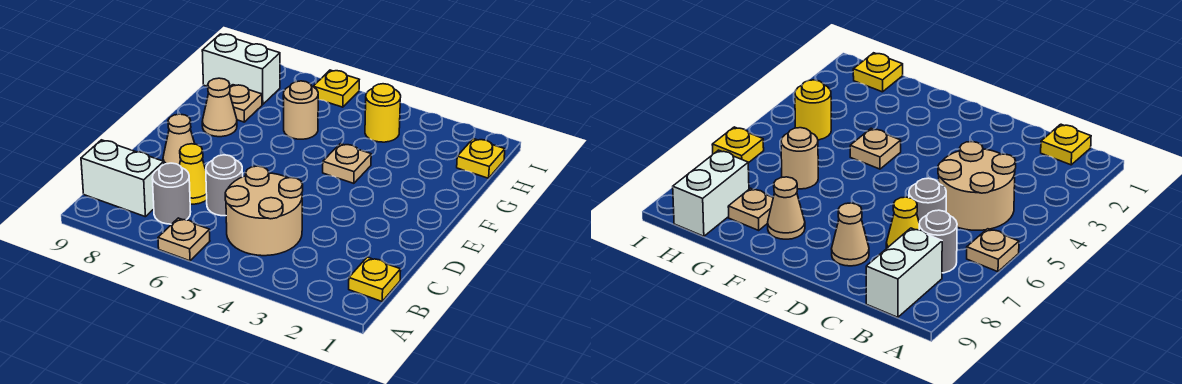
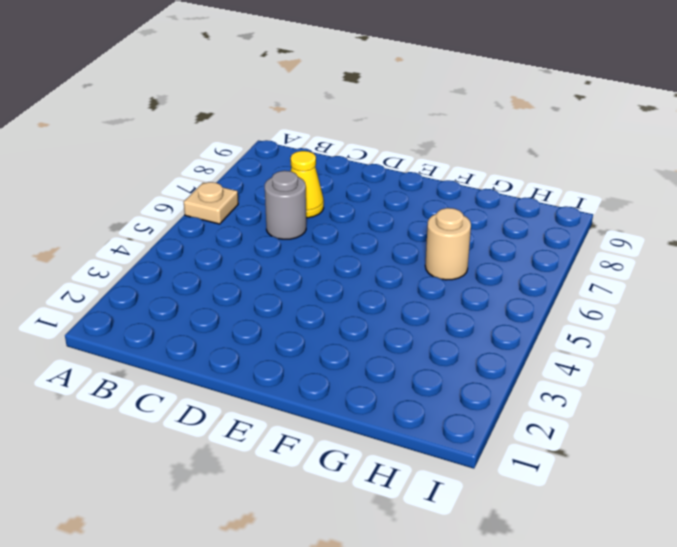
none -> yellow plate B1 level 1
none -> tan round brick B4:C5 level 1
none -> grey round brick B7 level 1

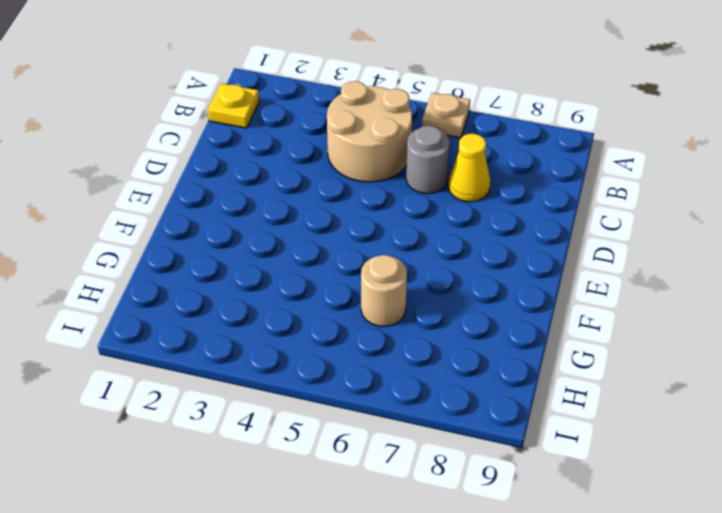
none -> grey round brick B7 level 1
none -> white brick B8:B9 level 1
none -> tan cone D8 level 1

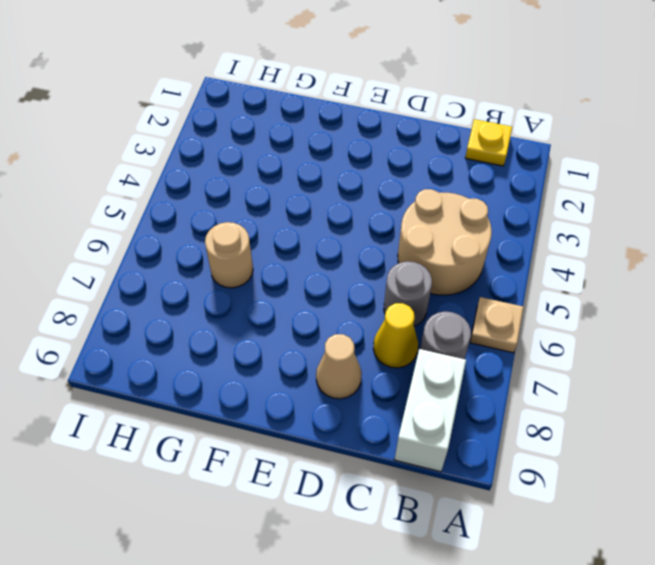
none -> tan plate F4 level 1
none -> tan cone F8 level 1
none -> tan plate G8 level 1

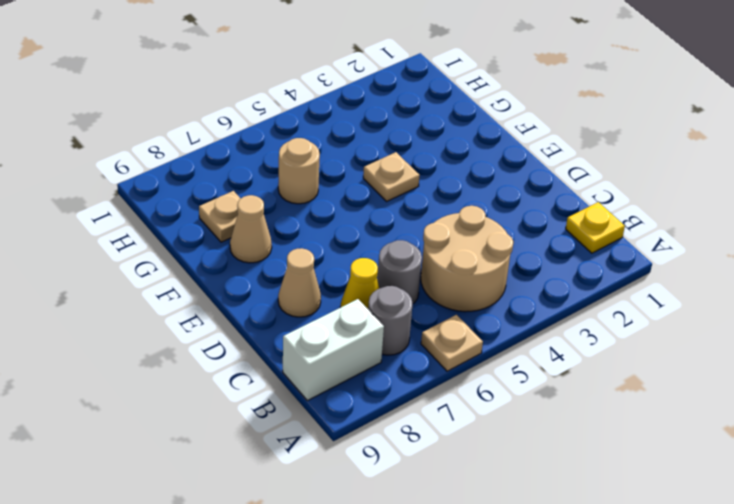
none -> yellow plate H1 level 1
none -> yellow round brick H4 level 1
none -> white brick H8:H9 level 1

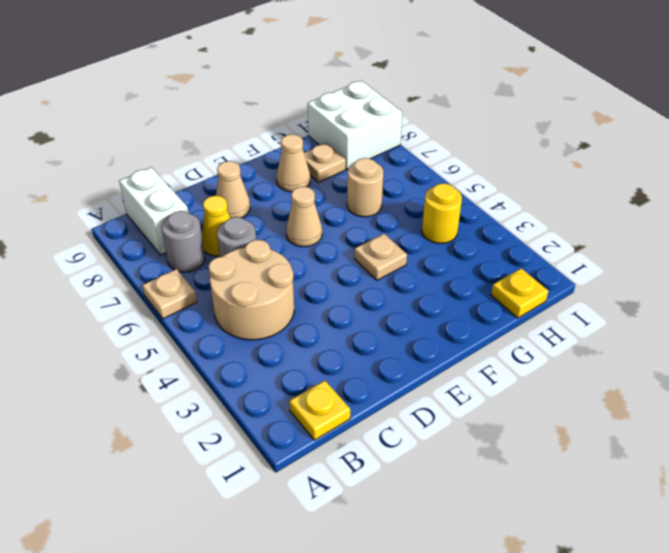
tan cone E6 level 1 -> none
white brick H8:I9 level 1 -> white brick H8:H9 level 1
none -> yellow plate I6 level 1

